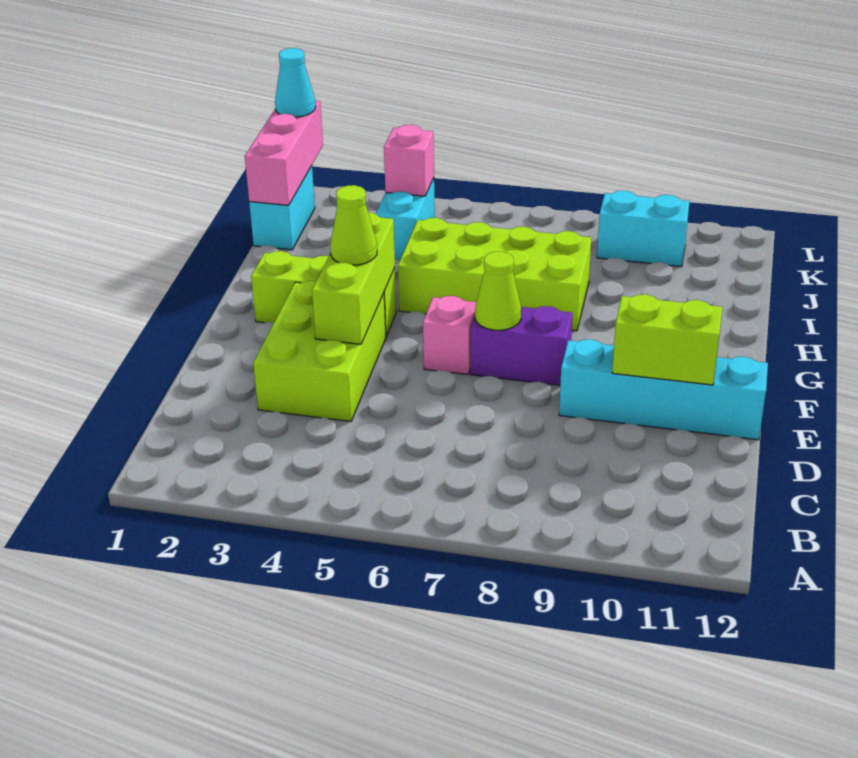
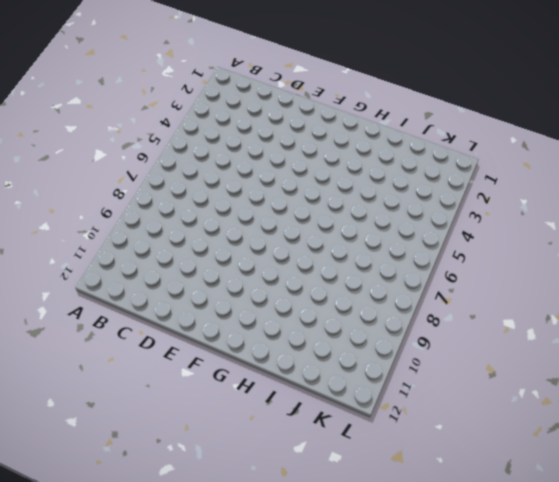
none -> lime brick D3:F4 level 1
none -> cyan brick E9:E12 level 1
none -> pink brick F6 level 1

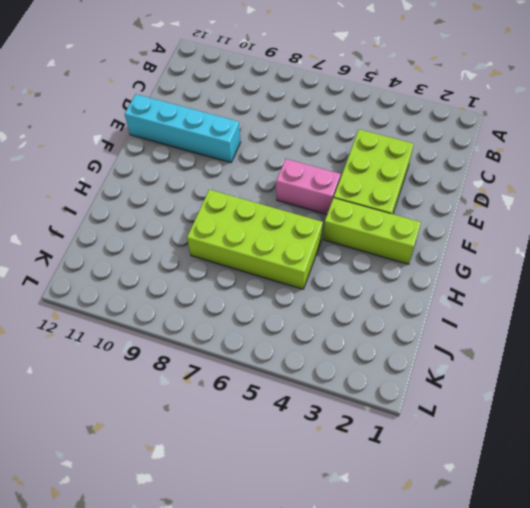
pink brick F5:F6 level 1 -> pink brick F6 level 1
none -> purple brick F7:F8 level 1
none -> cyan brick J1:K1 level 1
none -> cyan brick J4:K4 level 1

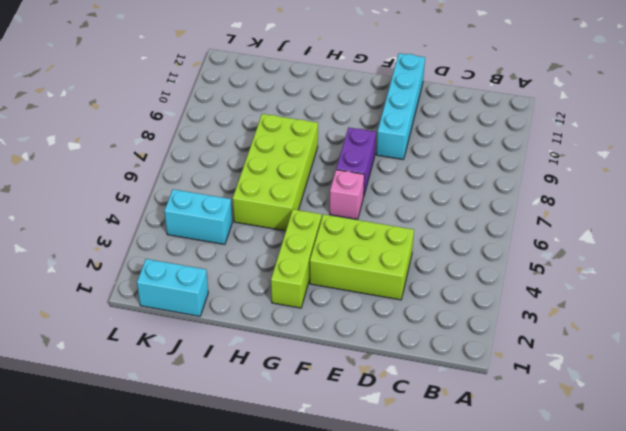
none -> cyan brick K9:K10 level 1
none -> lime brick E4:G4 level 2
none -> lime brick E10:E11 level 2

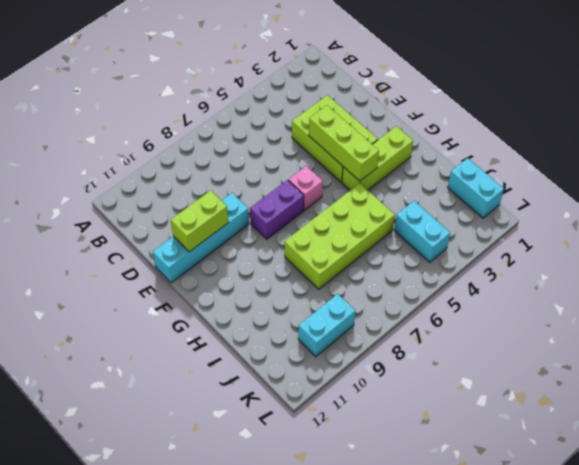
none -> lime cone F7 level 2
none -> pink brick J1:L1 level 2
none -> pink brick K4 level 2

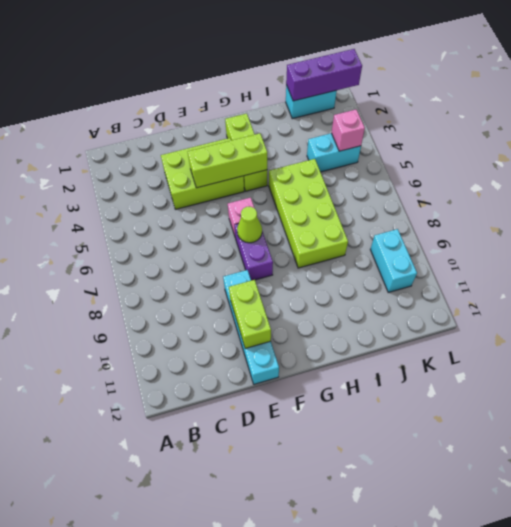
purple brick J1:L1 level 2 -> pink brick J1:L1 level 2
none -> lime cone F4 level 3
none -> cyan cone L1 level 3

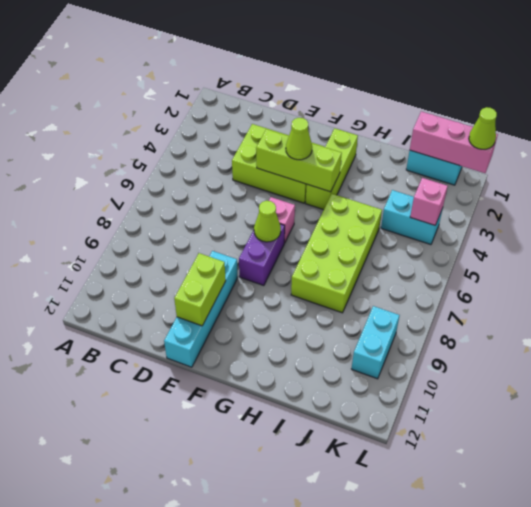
lime cone L1 level 3 -> cyan cone L1 level 3

